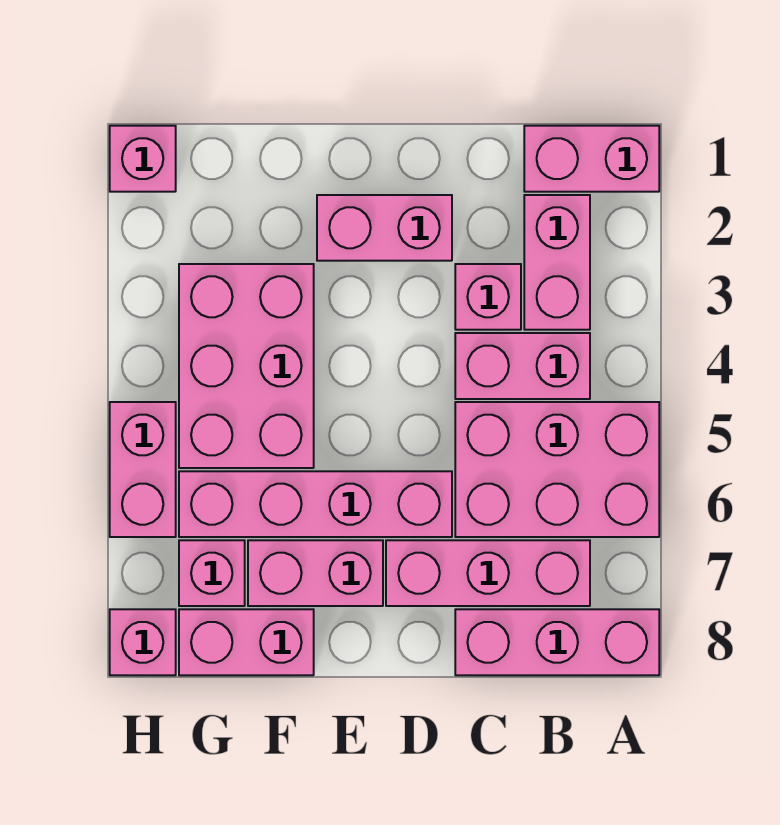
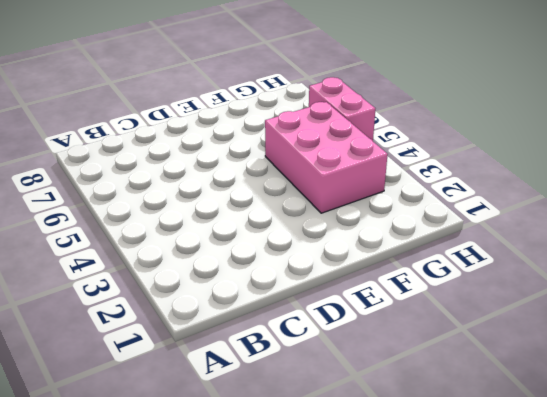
none -> pink brick A1:B1 level 1
none -> pink brick A5:C6 level 1
none -> pink brick A8:C8 level 1

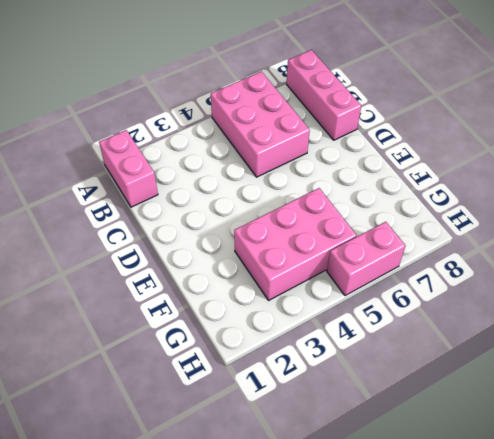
none -> pink brick B2:B3 level 1
none -> pink brick B4:C4 level 1
none -> pink brick B7:D7 level 1

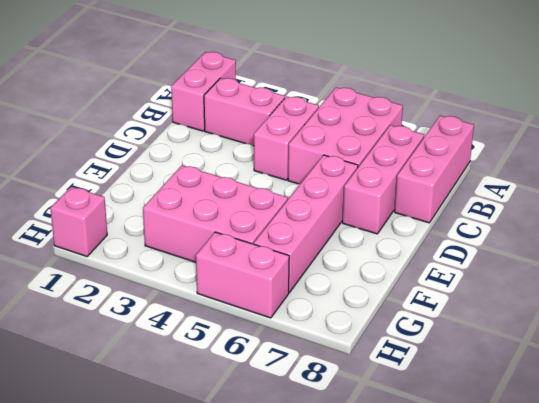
none -> pink brick C3 level 1
none -> pink brick D2:E2 level 1
none -> pink brick E7:F7 level 1

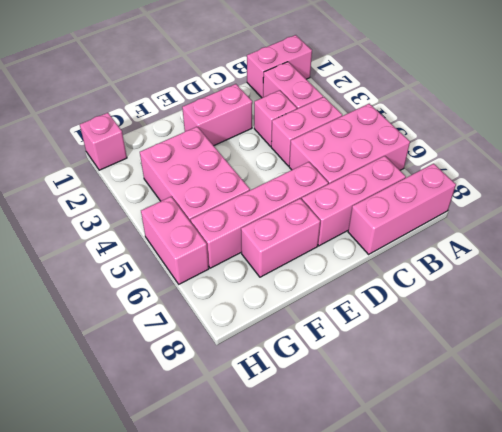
none -> pink brick F8:G8 level 1
none -> pink brick G7 level 1
none -> pink brick H8 level 1

